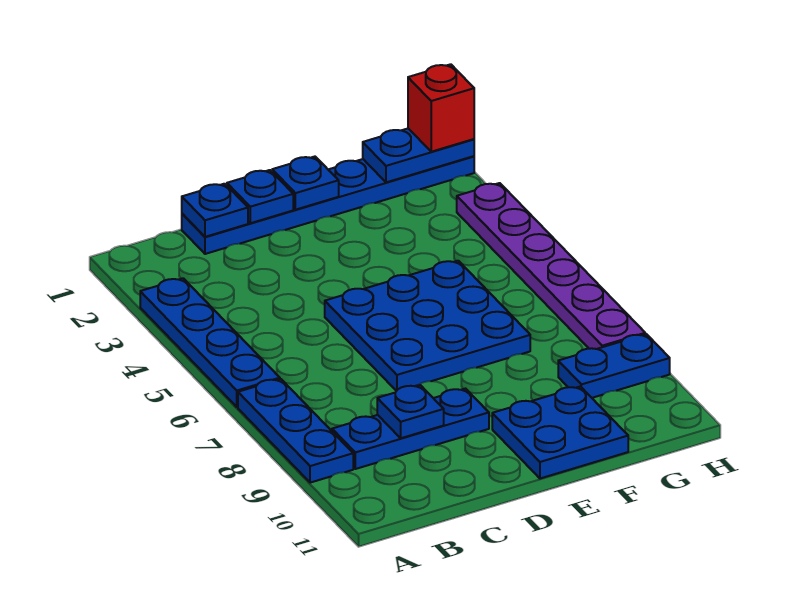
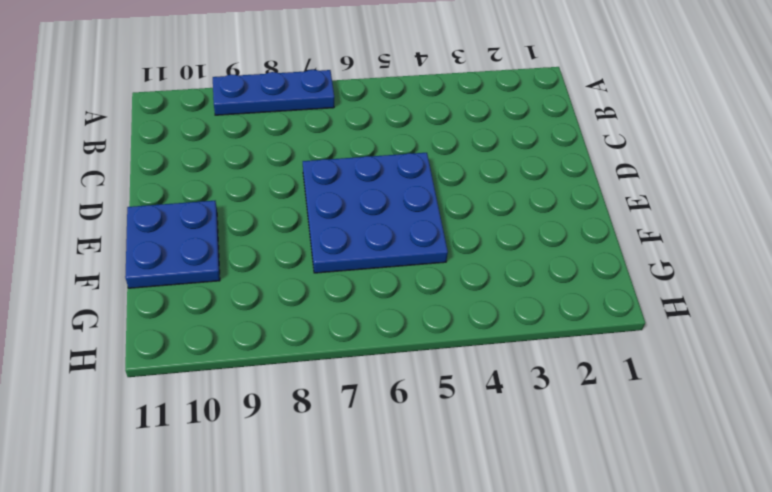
none -> blue plate A3:A6 level 1
none -> blue plate B9:D9 level 1
none -> blue plate C1:H1 level 1

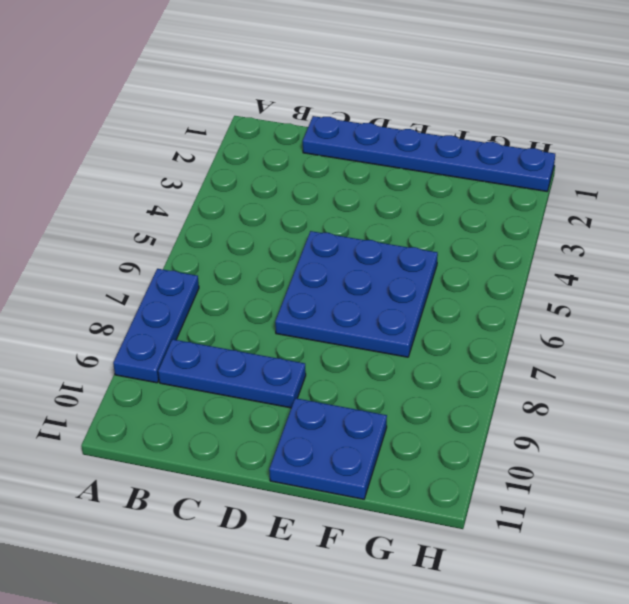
none -> blue plate A3:A6 level 1
none -> blue plate G9:H9 level 1
none -> purple plate H3:H8 level 1

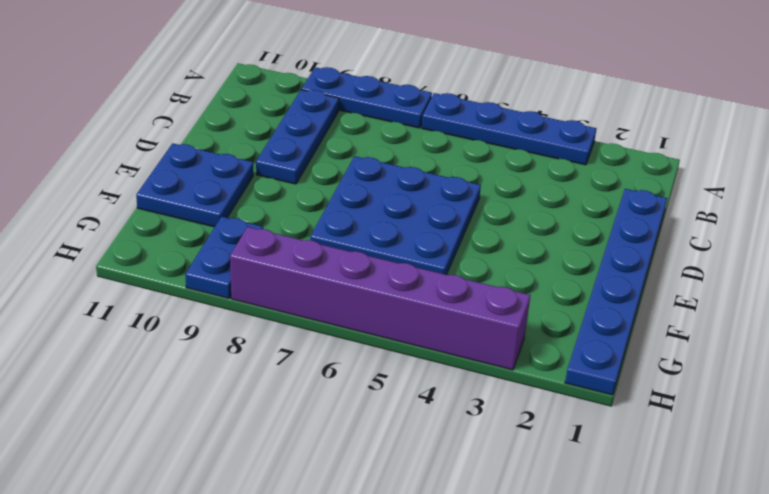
purple brick H3:H8 level 1 -> purple plate H3:H8 level 1
none -> blue plate C1 level 2
none -> blue plate C9 level 2
none -> blue plate D1 level 2

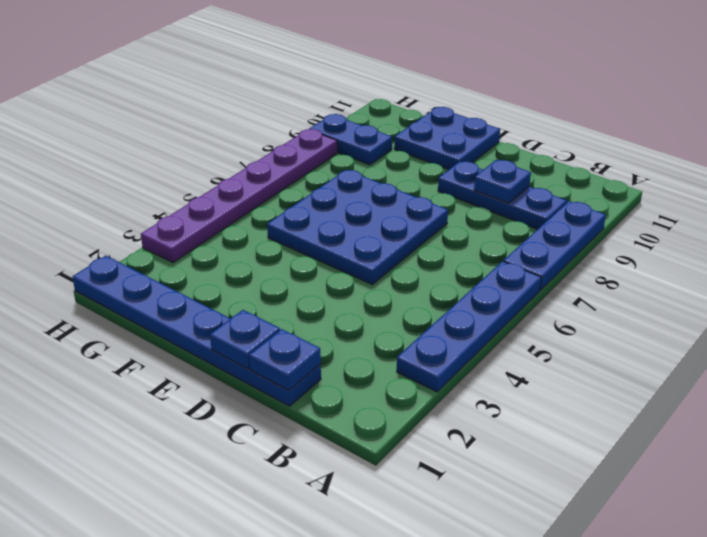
none -> blue plate E1 level 2
none -> blue plate G1:H1 level 2
none -> red brick H1 level 3

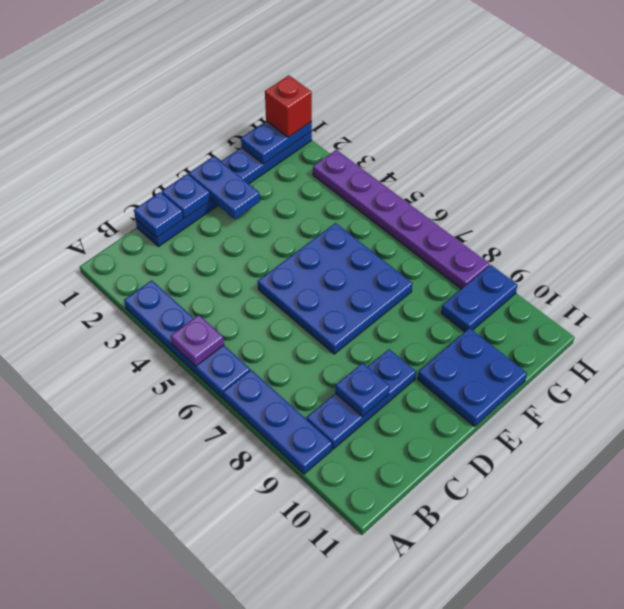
purple plate A5 level 2 -> none
blue plate E1:E2 level 2 -> blue plate E1 level 2

